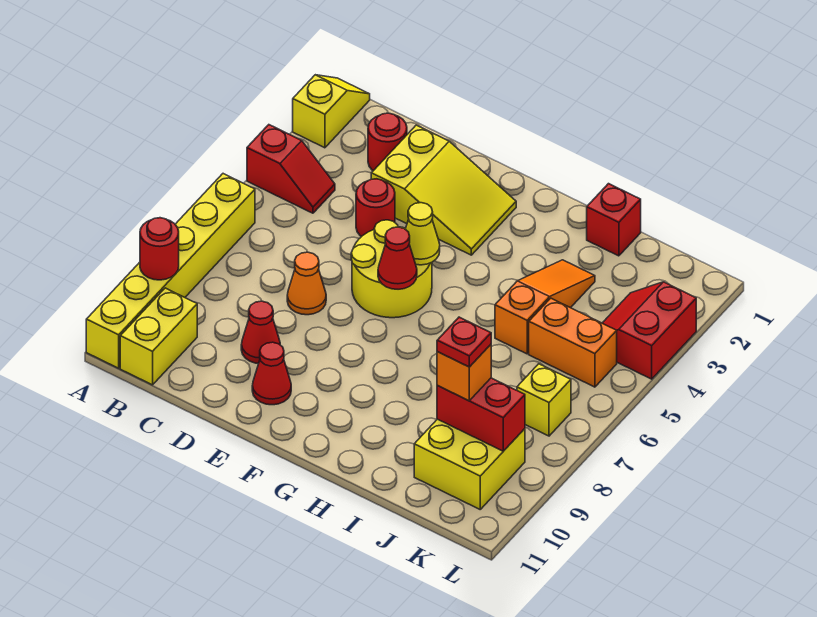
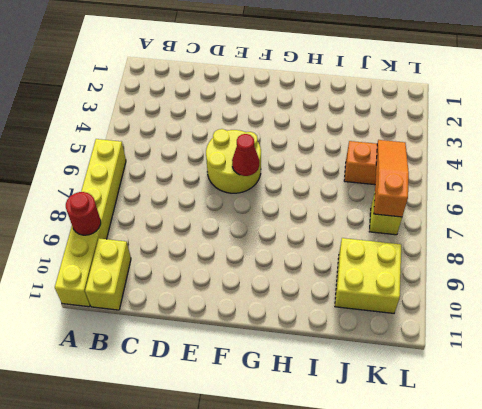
orange slope K5:K7 level 2 top 7 -> orange slope I3:I5 level 1 top 5
none -> yellow slope A1:A2 level 1 top 2
none -> red slope A4:B4 level 1 top A
none -> red round brick C2 level 1

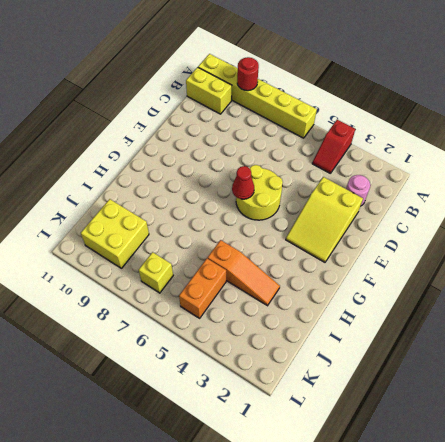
pink round brick C2 level 1 -> red round brick C2 level 1
none -> yellow slope A1:A2 level 1 top 2
none -> red round brick D4 level 1
none -> orange cone D7 level 1

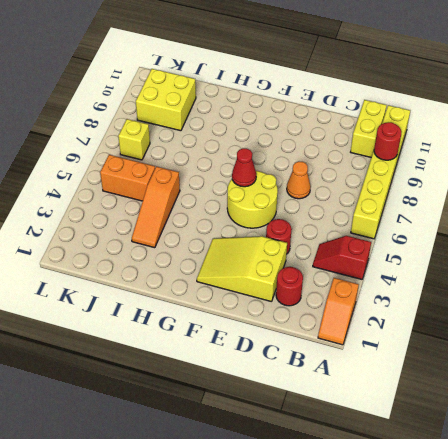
orange slope A1:A2 level 1 top 2 -> yellow slope A1:A2 level 1 top 2
none -> red cone D9 level 1
none -> red cone E10 level 1
none -> red brick I1 level 1

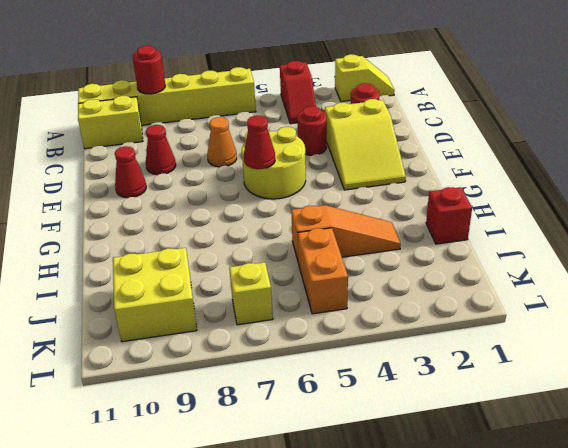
none -> red slope K3:L4 level 1 top L
none -> yellow cone F5 level 2
none -> red brick J9:K9 level 2

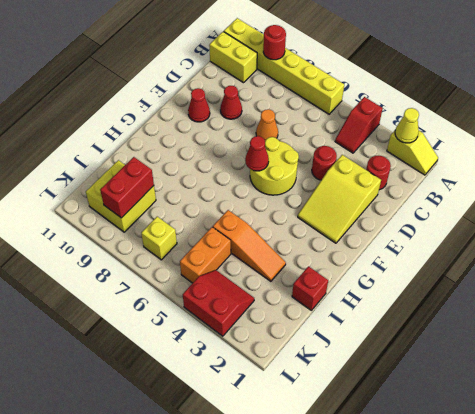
yellow cone A2 level 2 -> yellow cone F5 level 2
none -> orange brick J9 level 3
none -> red plate J9 level 4

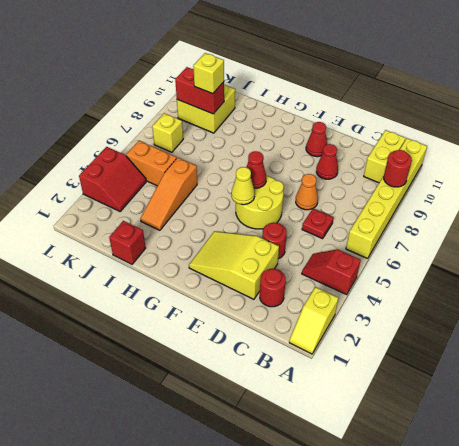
red plate C6 level 1 -> red plate J9 level 4
yellow brick J9 level 3 -> orange brick J9 level 3

